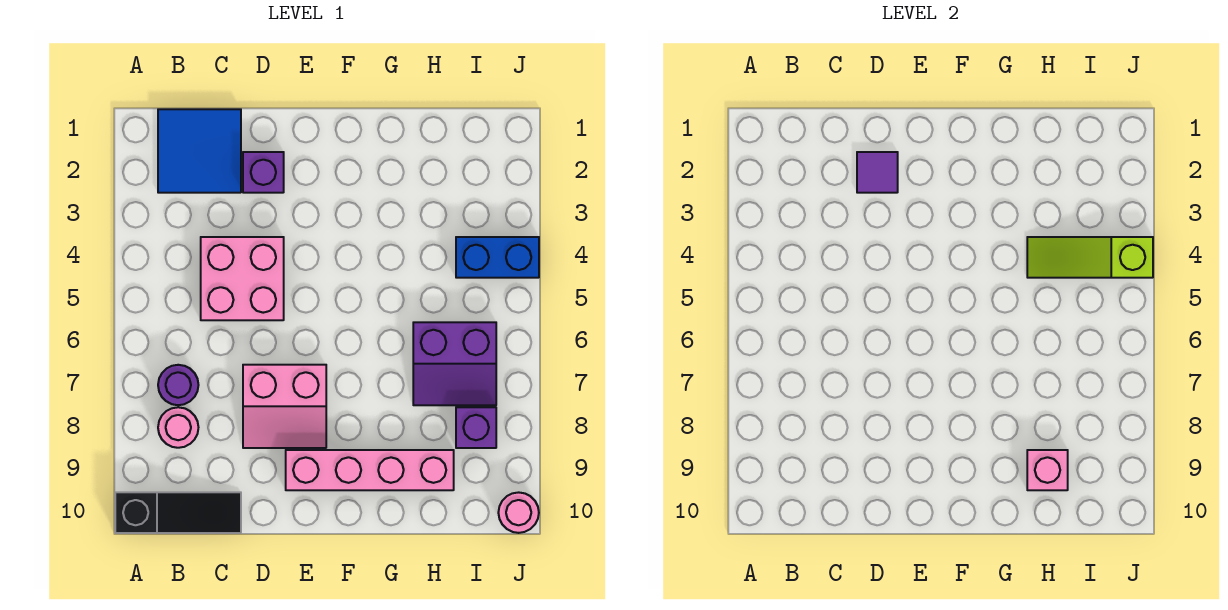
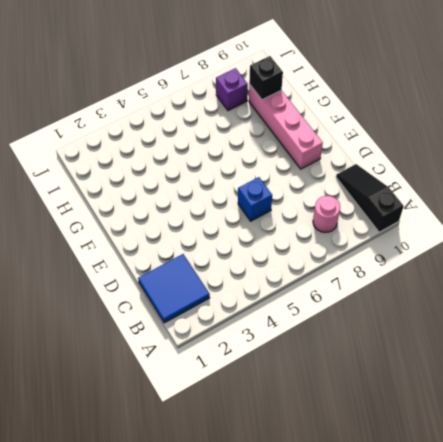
blue brick D6 level 1 -> none
black brick H9 level 2 -> pink brick H9 level 2
none -> purple round brick B7 level 1
none -> pink brick C4:D5 level 1
none -> purple brick D2 level 1

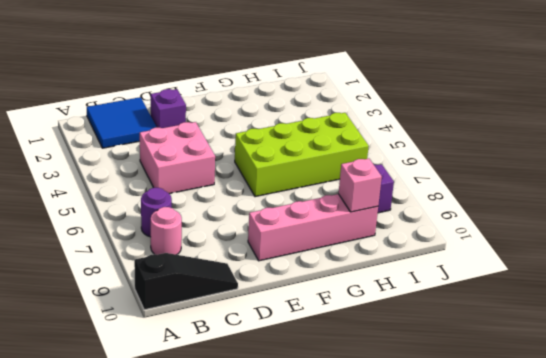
lime brick F5:I6 level 1 -> purple slope H6:I7 level 1 top 6
none -> pink slope D7:E8 level 1 top 7
none -> blue brick I4:J4 level 1
none -> pink round brick J10 level 1

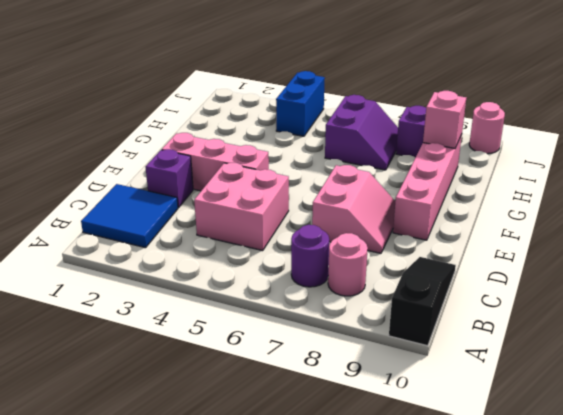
pink brick E2:E4 level 1 -> none
none -> purple tile D2 level 2
none -> lime slope H4:J4 level 2 top J

